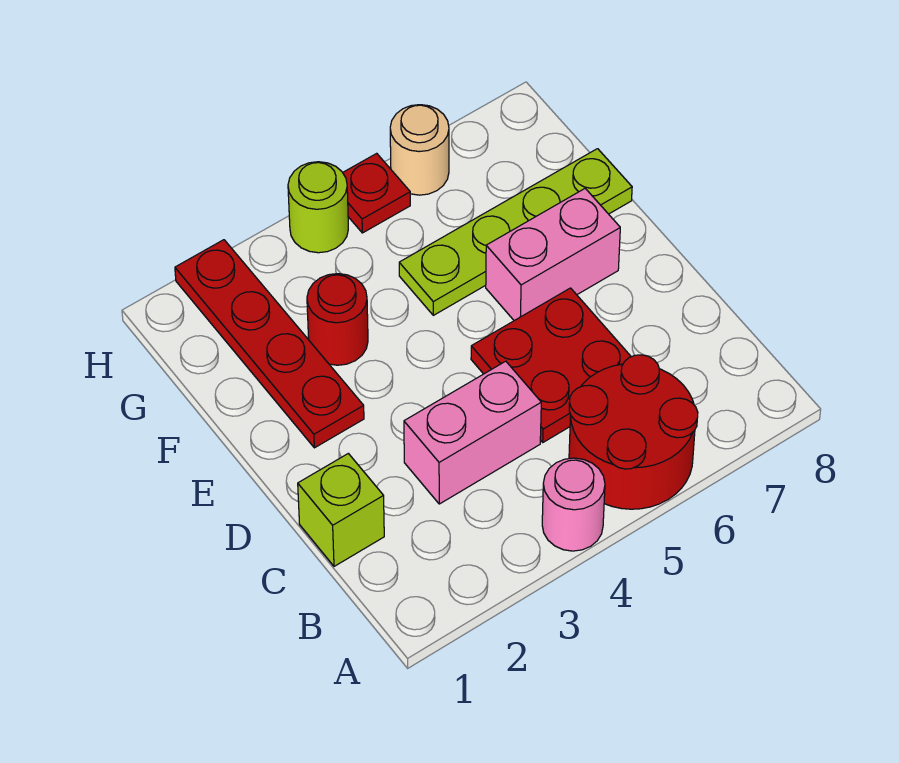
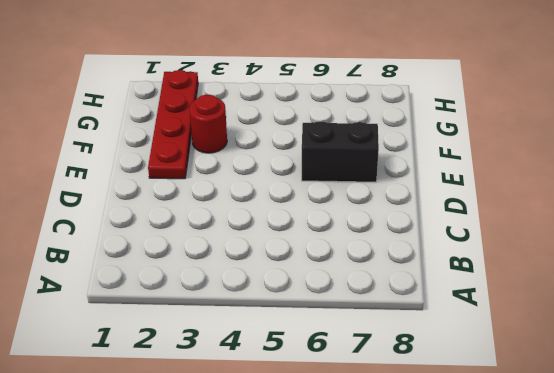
black brick E6:E7 level 1 -> pink brick E6:E7 level 1
none -> pink round brick A4 level 1
none -> red round brick A5:B6 level 1
none -> lime brick C1 level 1

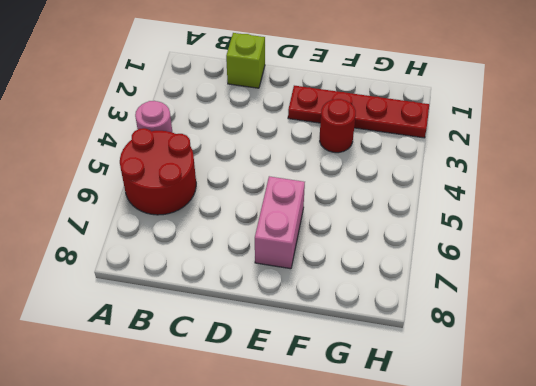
none -> pink brick C3:C4 level 1
none -> red plate C5:D6 level 1
none -> lime plate F5:F8 level 1

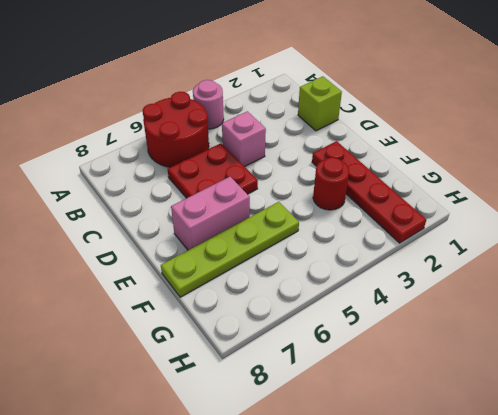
pink brick C4 level 1 -> pink brick C3:C4 level 1
none -> lime round brick H4 level 1
none -> red plate H5 level 1
none -> tan round brick H6 level 1

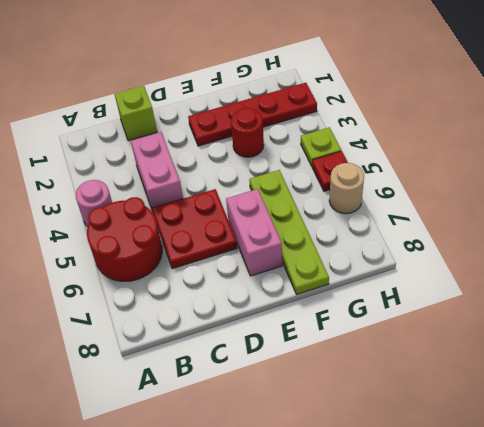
lime plate H4 level 1 -> lime round brick H4 level 1

